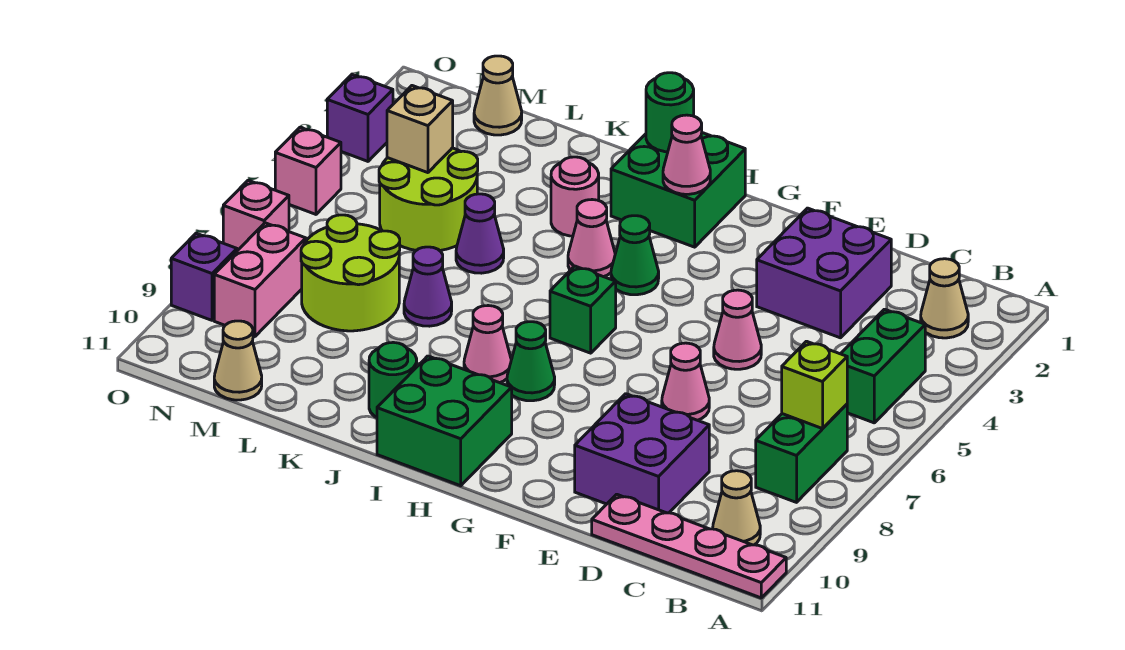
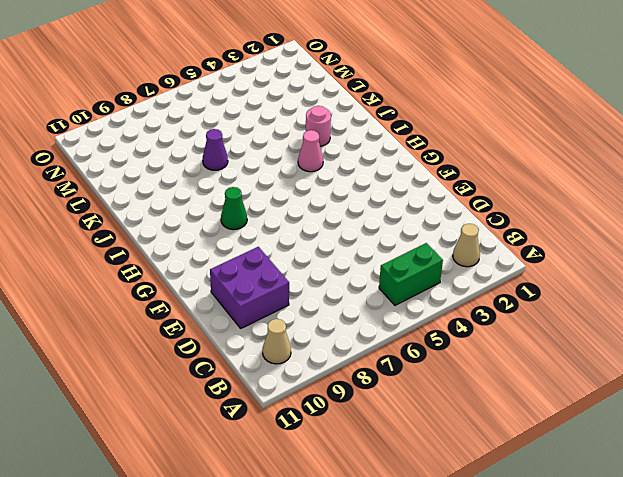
none -> pink plate A11:D11 level 1
none -> green brick B7:B8 level 1
none -> purple brick D2:E3 level 1
none -> pink cone E5 level 1

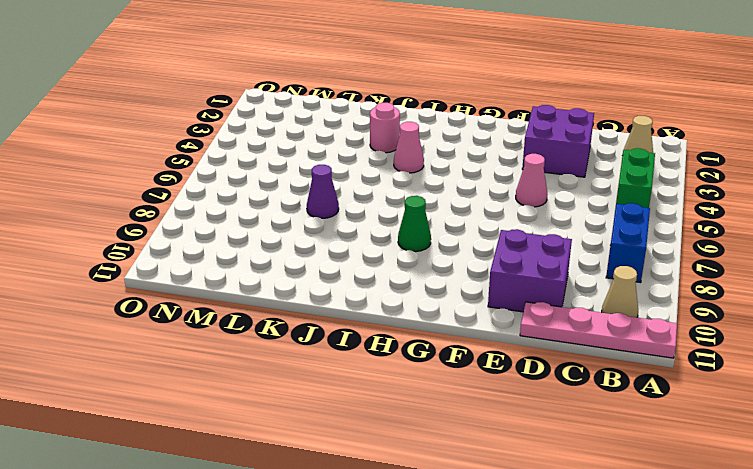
blue brick B7:B8 level 1 -> green brick B7:B8 level 1
none -> pink cone E7 level 1
none -> green brick H1:I2 level 1
none -> green cone H4 level 1
none -> green brick H6 level 1

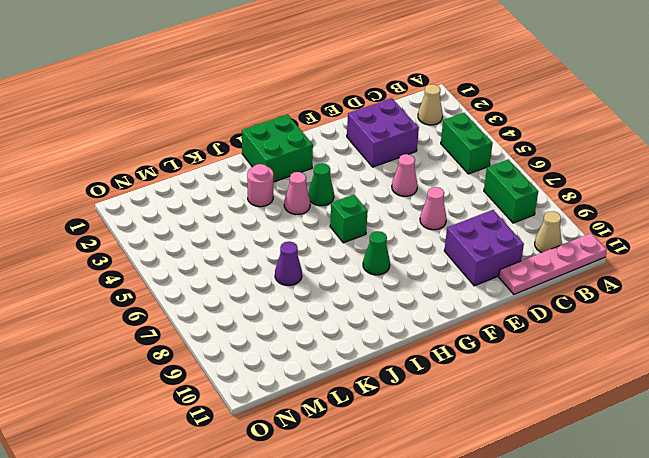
none -> green brick H10:I11 level 1
none -> pink cone I8 level 1
none -> green round brick J10 level 1
none -> purple cone K5 level 1

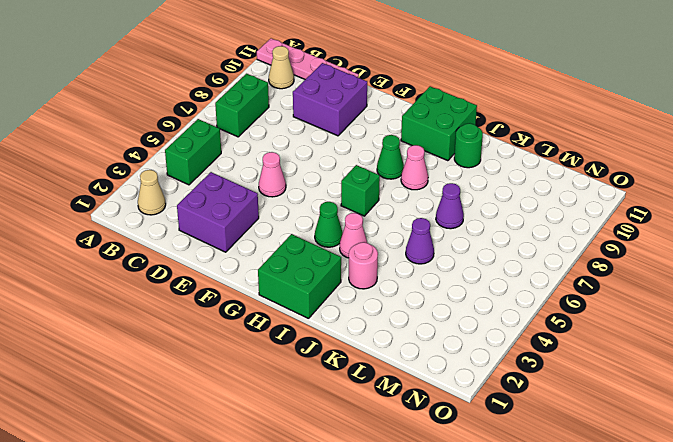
none -> pink cone E7 level 1
none -> lime round brick L4:M5 level 1
none -> lime round brick L7:M8 level 1
none -> tan cone M1 level 1

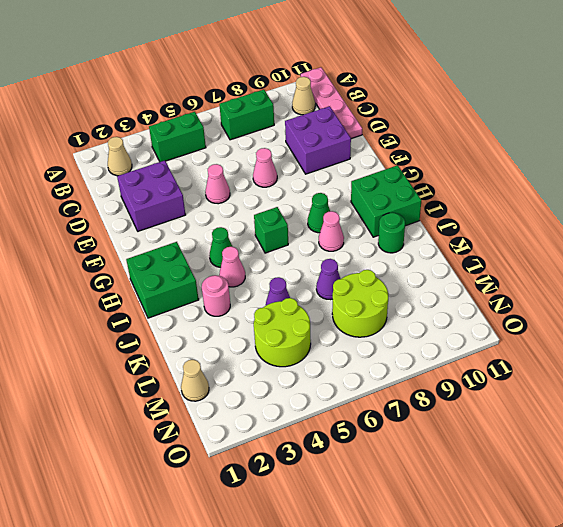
none -> tan cone M11 level 1
none -> pink brick N8:N9 level 1
none -> purple brick O3 level 1
none -> pink brick O5 level 1

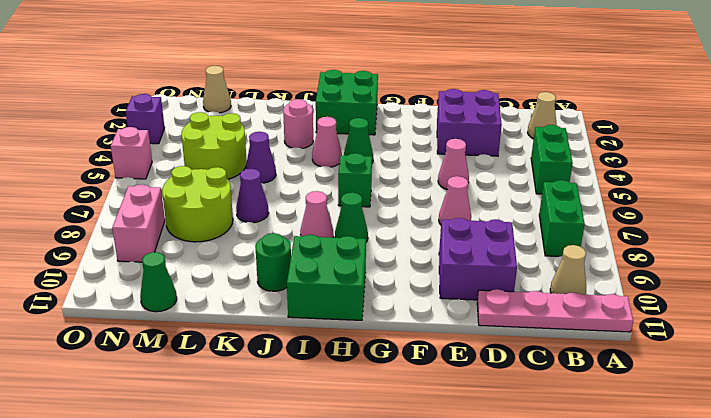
green cone M11 level 1 -> tan cone M11 level 1
none -> pink brick O7 level 1
none -> purple brick O9 level 1
none -> lime brick B7 level 2
none -> pink cone H2 level 2

